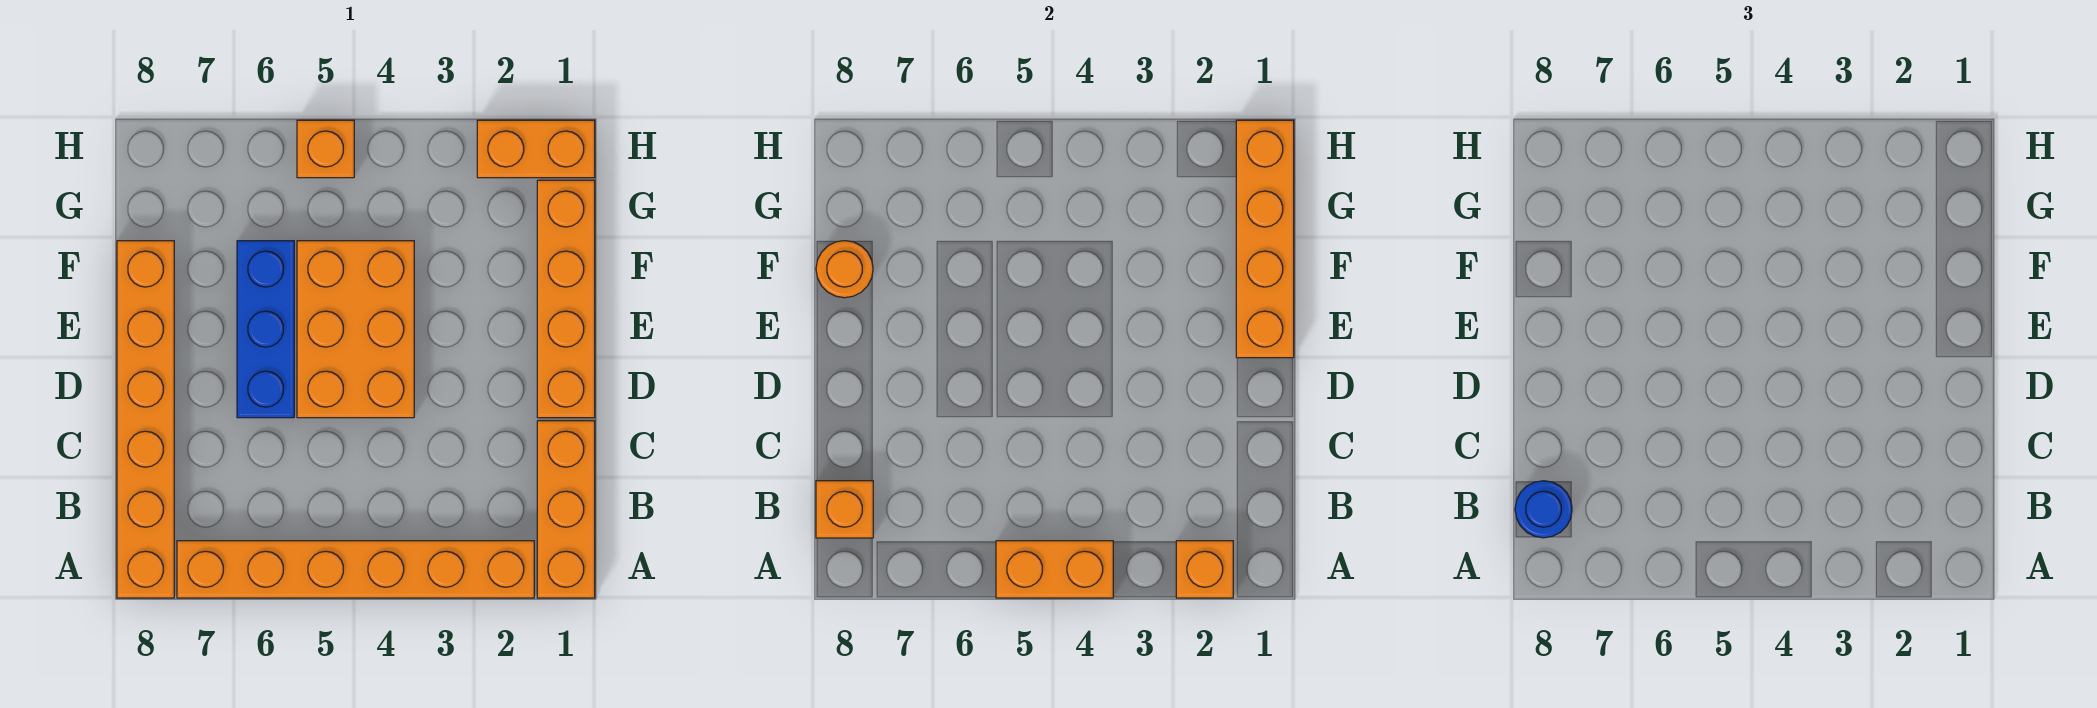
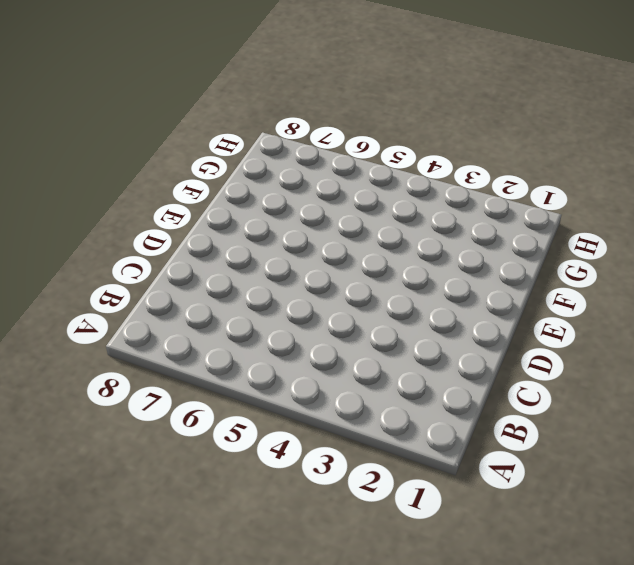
none -> orange brick A1:C1 level 1
none -> orange brick A2:A7 level 1
none -> orange brick A8:F8 level 1

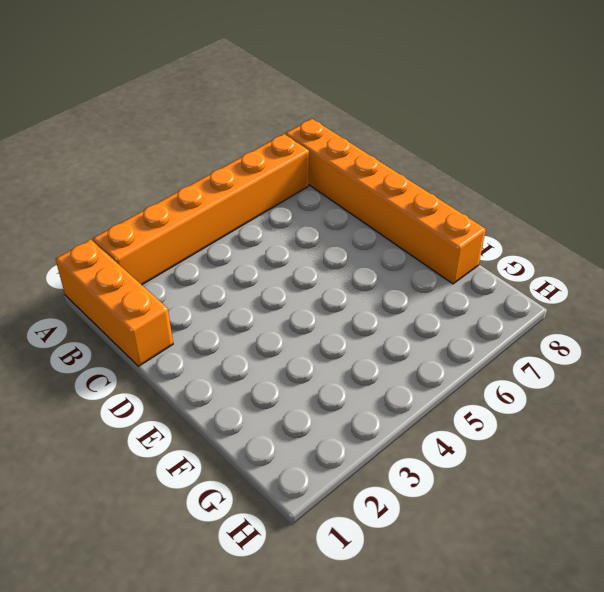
none -> orange brick D1:G1 level 1
none -> orange brick D4:F5 level 1
none -> blue brick D6:F6 level 1

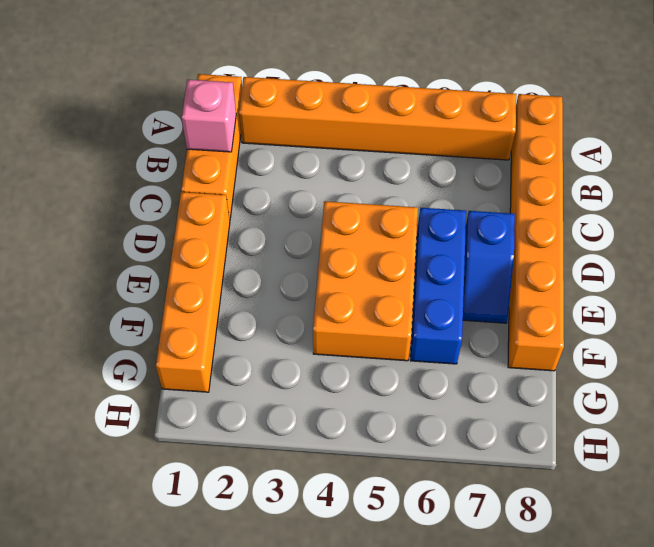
pink brick B1 level 2 -> none
blue slope D7:E7 level 1 top D -> none
none -> orange brick H1:H2 level 1
none -> orange brick H5 level 1
none -> orange brick A2 level 2

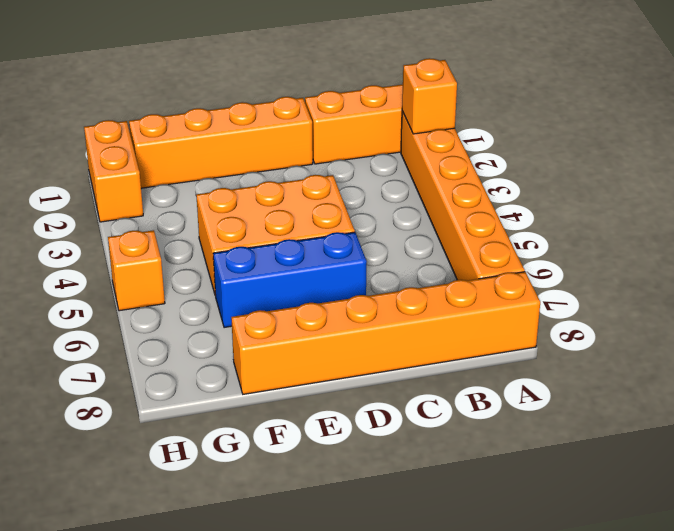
none -> orange brick A4:A5 level 2
none -> orange brick B8 level 2
none -> orange brick E1:H1 level 2

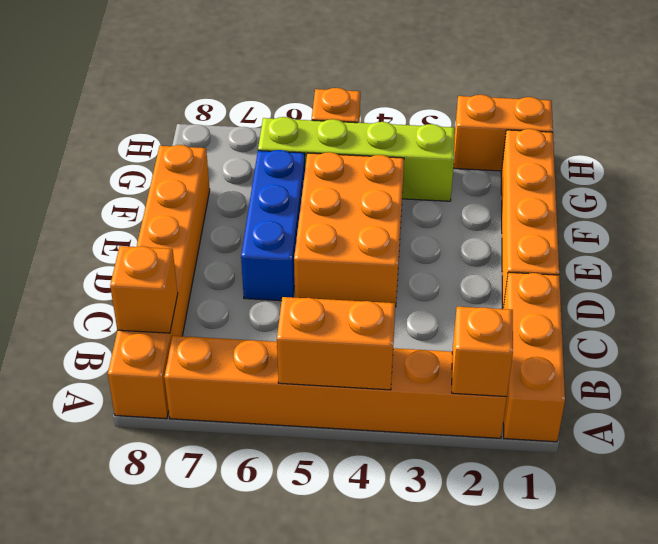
lime brick G3:G6 level 1 -> none
none -> orange brick E1:H1 level 2
none -> orange round brick F8 level 2
none -> blue round brick B8 level 3

